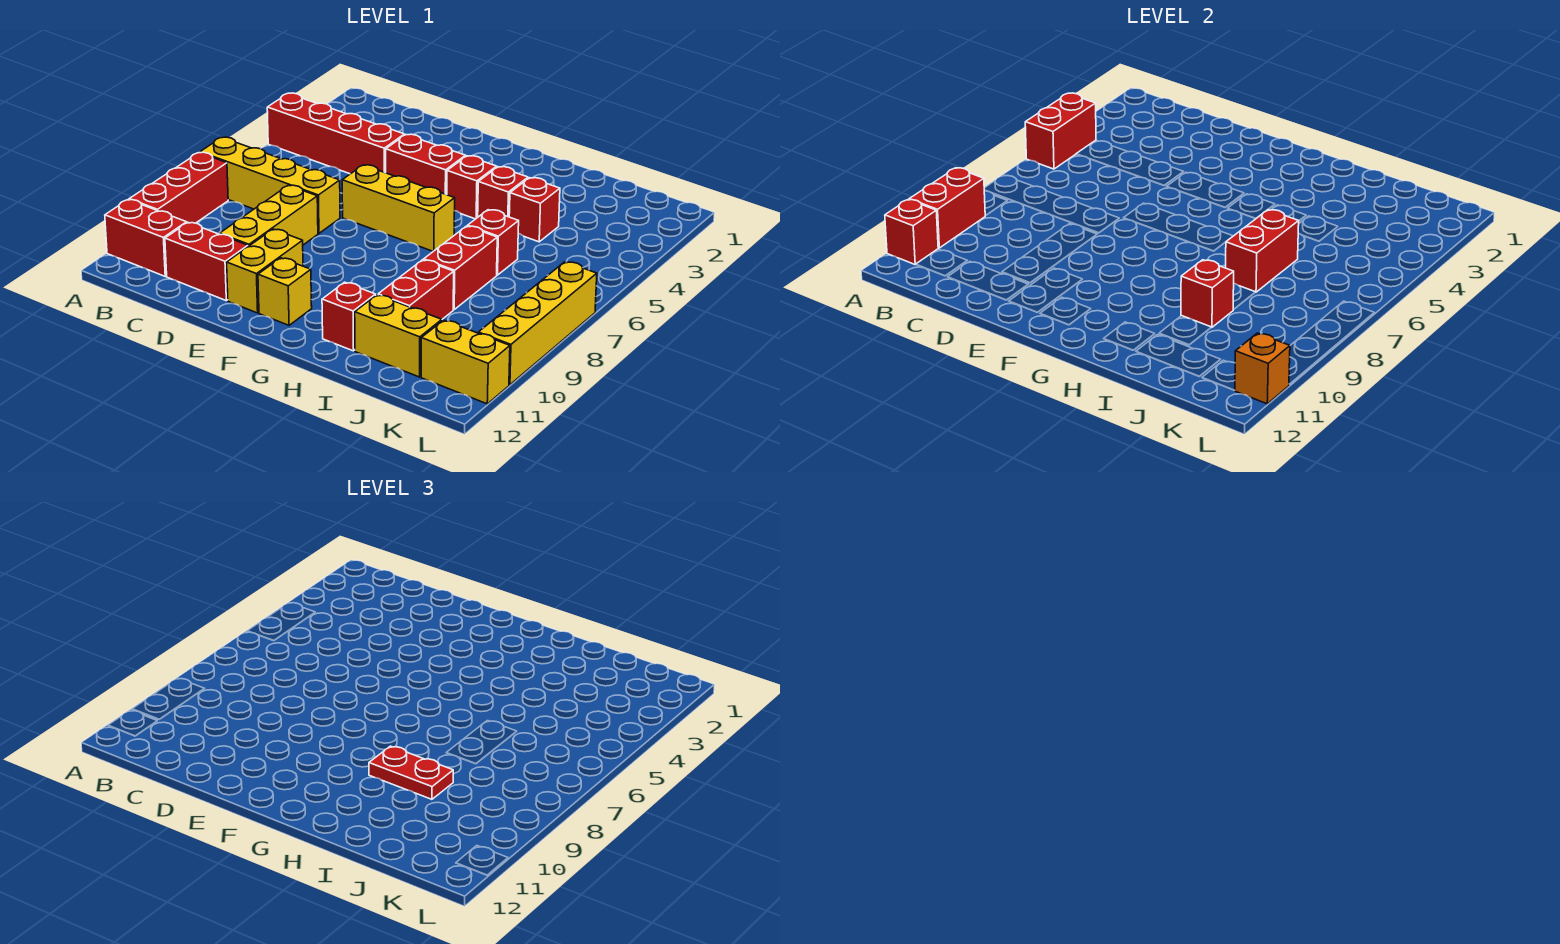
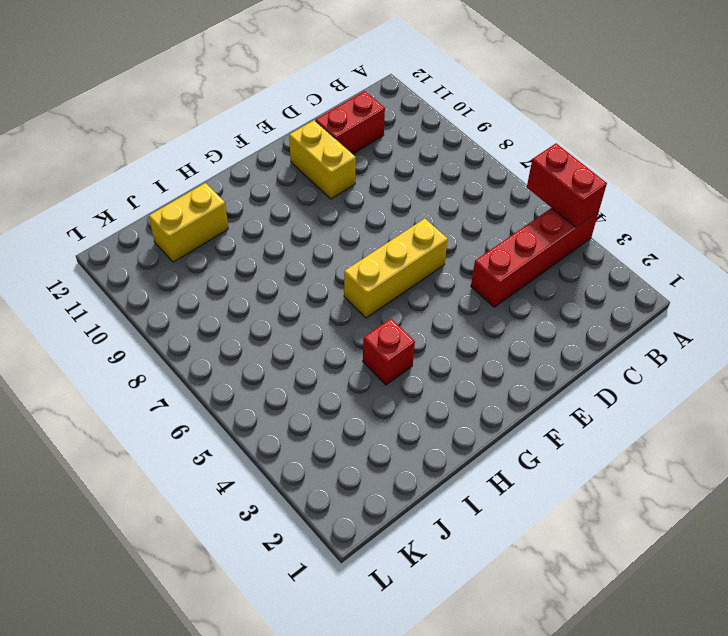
none -> yellow brick A7:D7 level 1
none -> red brick A8:A10 level 1
none -> red brick A11:B11 level 1

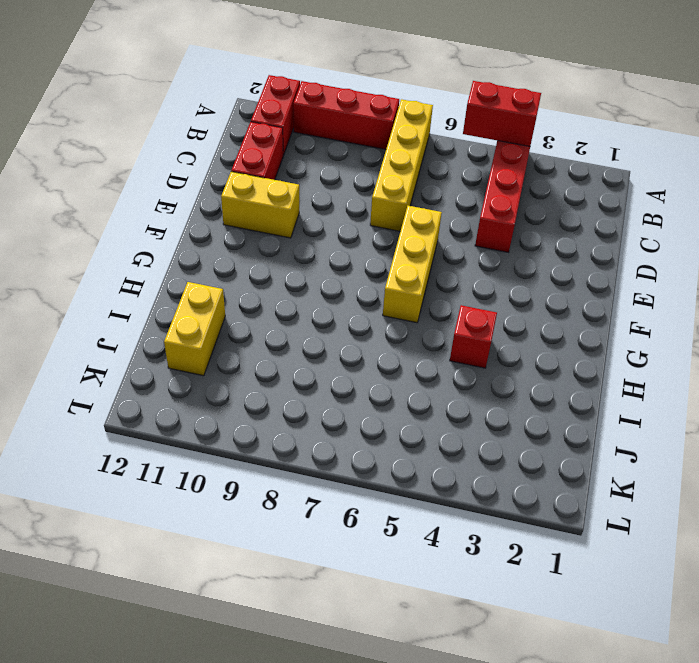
none -> yellow brick D8:D10 level 1
none -> red brick E4:F4 level 1
none -> yellow brick F11 level 1

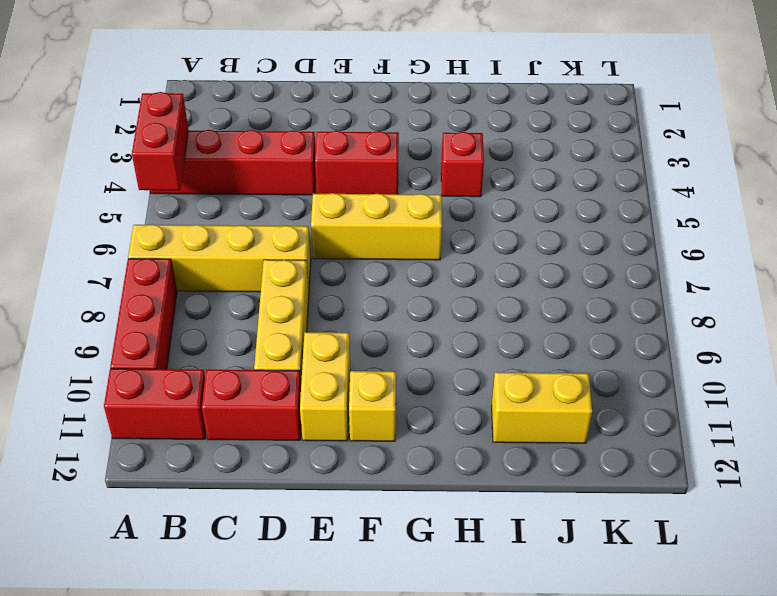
none -> red brick G4 level 1
none -> red brick H11 level 1
none -> red brick I4 level 1

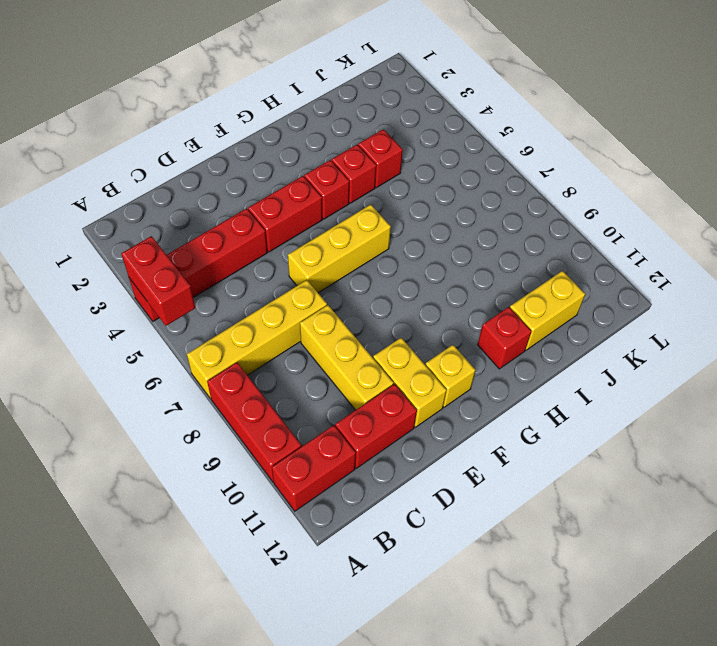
none -> red brick I6 level 1
none -> red brick I7:I8 level 1
none -> red brick I9:I10 level 1

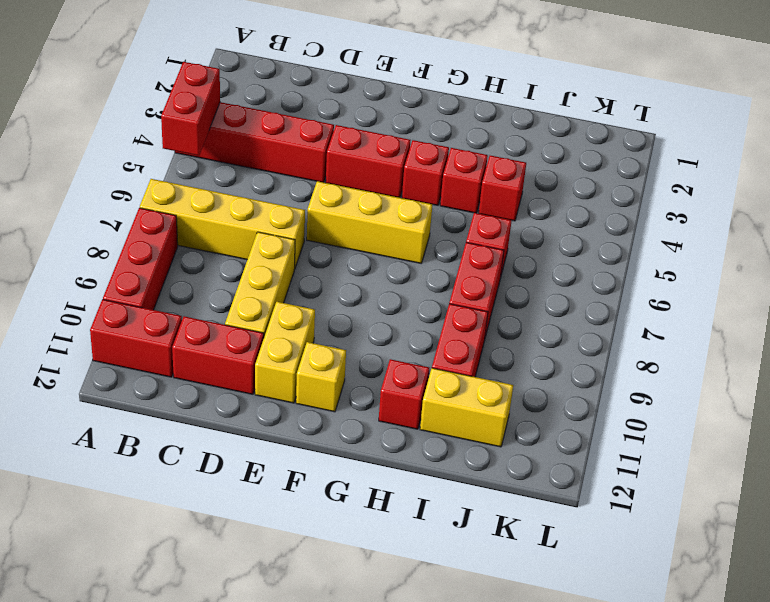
none -> yellow brick K11:L11 level 1
none -> yellow brick L7:L10 level 1
none -> red brick A9:A10 level 2

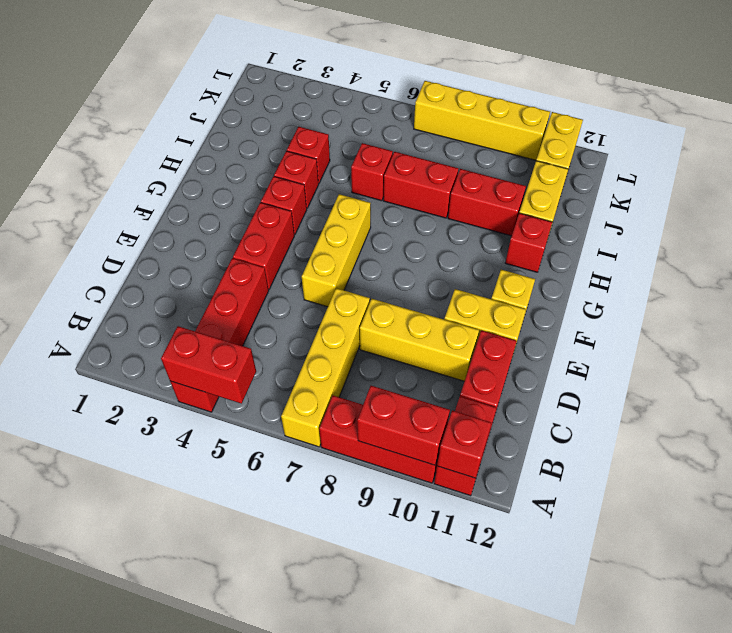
none -> red brick I6:I7 level 2
none -> red brick I9 level 2
none -> orange brick L11 level 2

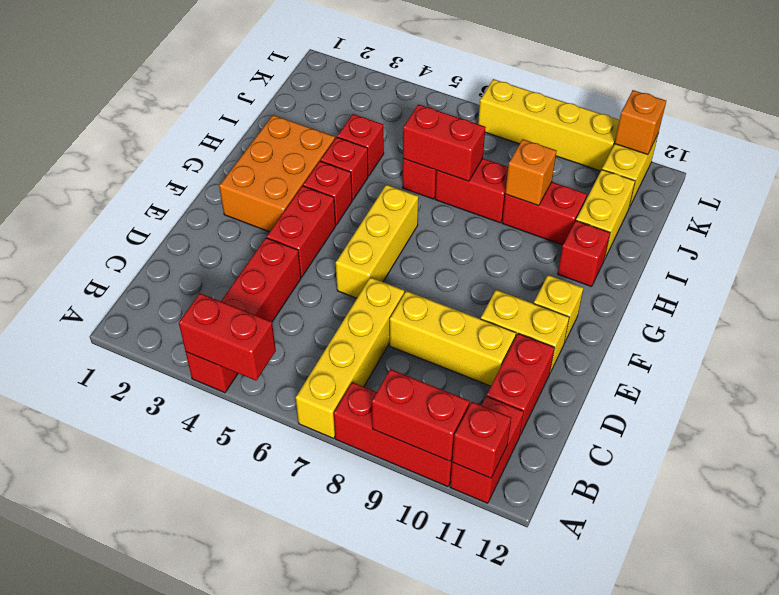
orange brick F2:H3 level 1 -> none
orange brick I9 level 2 -> red brick I9 level 2
none -> red plate H9:I9 level 3

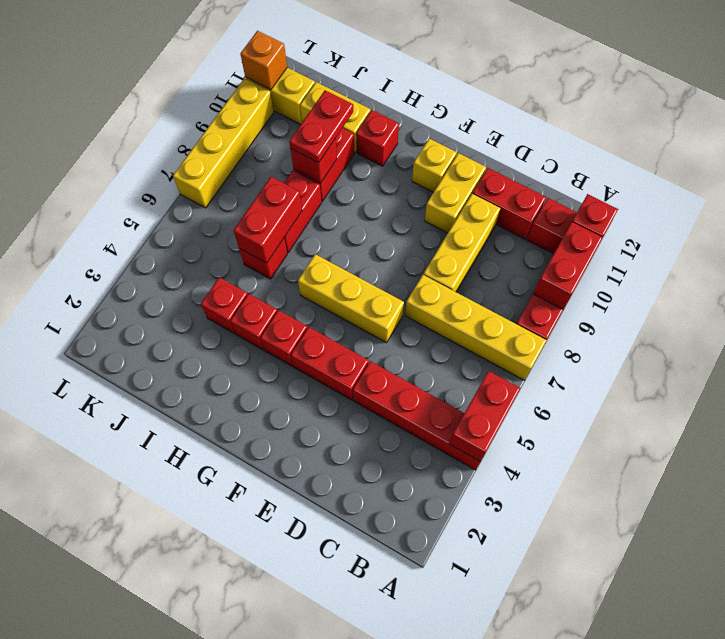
red plate I9:I10 level 3 -> red plate H9:I9 level 3

